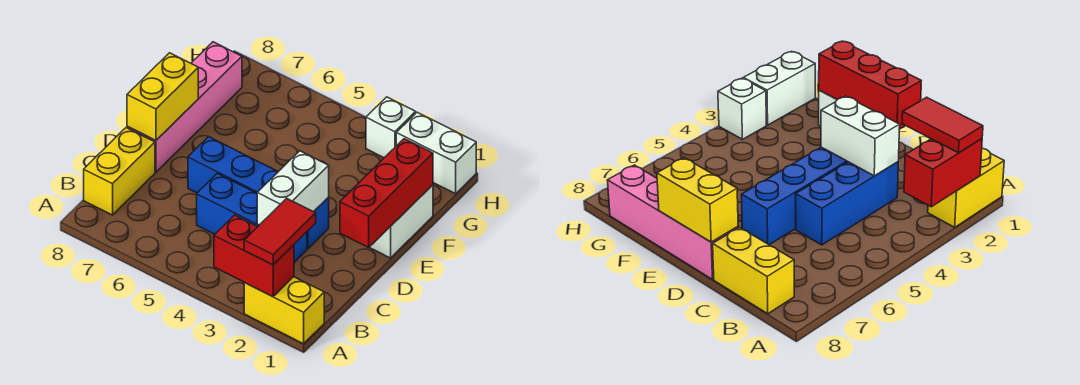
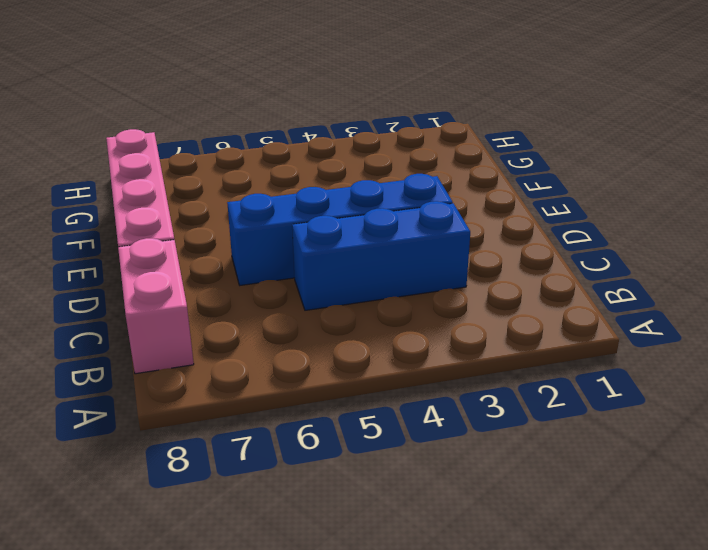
pink brick B8:C8 level 1 -> yellow brick B8:C8 level 1
none -> yellow brick A1:A2 level 1
none -> white brick E1:F1 level 1
none -> white brick H1:H2 level 1

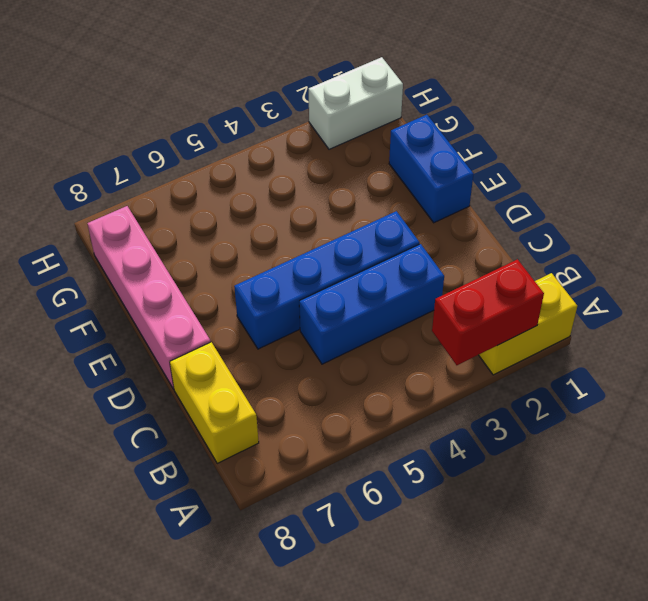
blue brick E1:F1 level 1 -> white brick E1:F1 level 1
none -> white brick H3 level 1
none -> white brick C3:D3 level 2
none -> red brick D1:F1 level 2

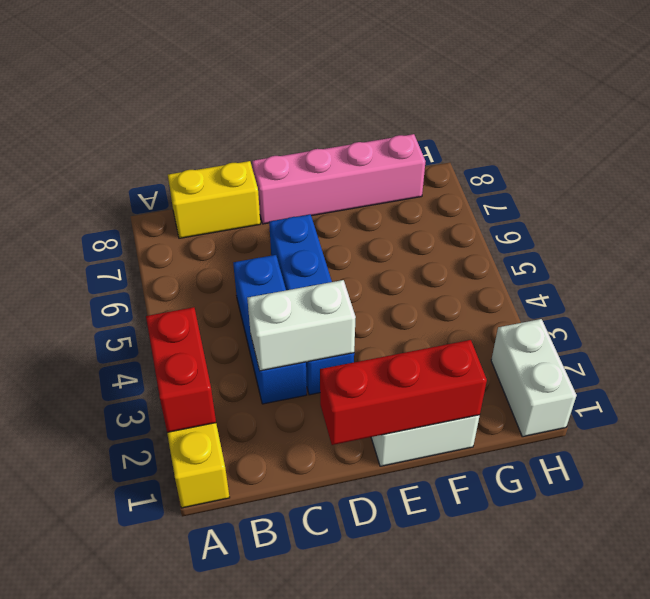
none -> white brick H3 level 1
none -> yellow brick D8:E8 level 2
none -> red tile A2:B2 level 3

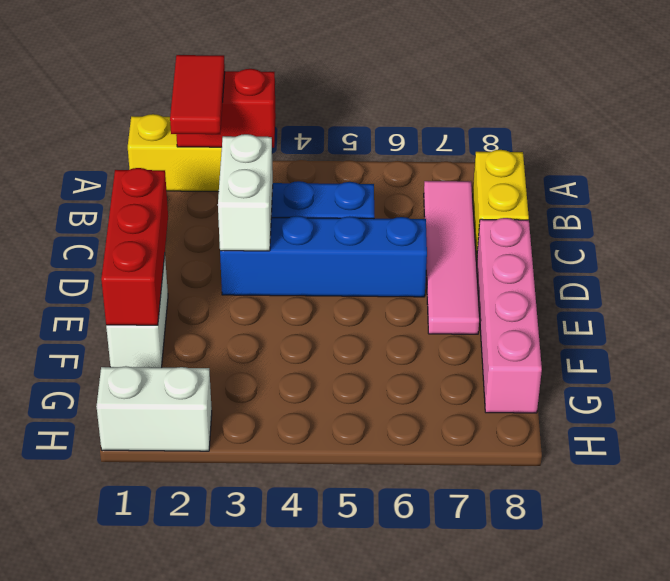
pink tile B7:E7 level 1 -> none
none -> white brick H3 level 1
none -> yellow brick D8:E8 level 2

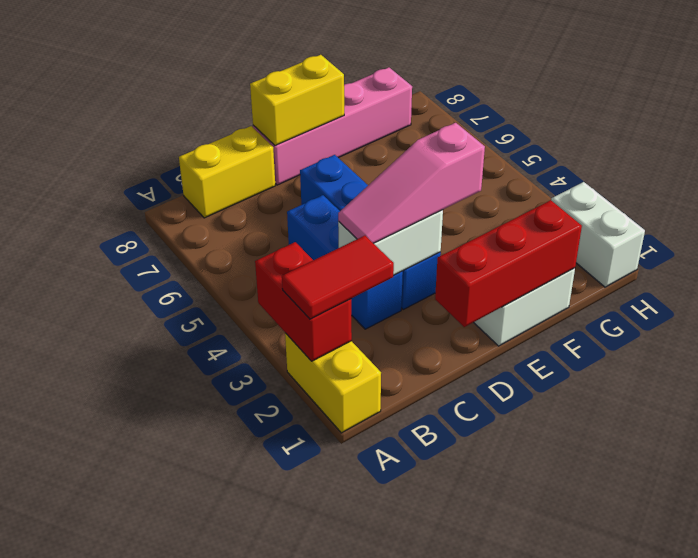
pink slope C3:E3 level 3 top E -> none
none -> white brick H3 level 1

